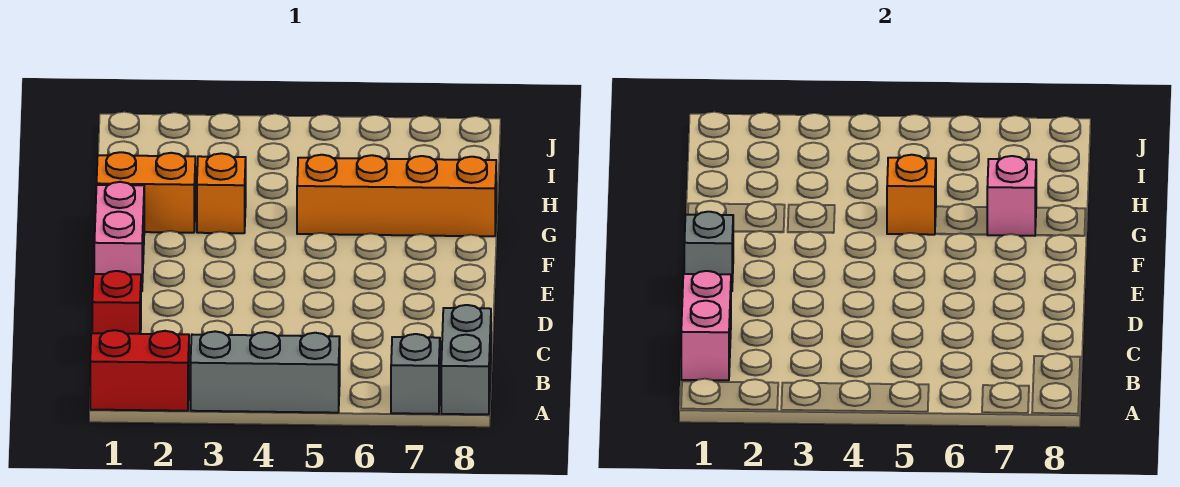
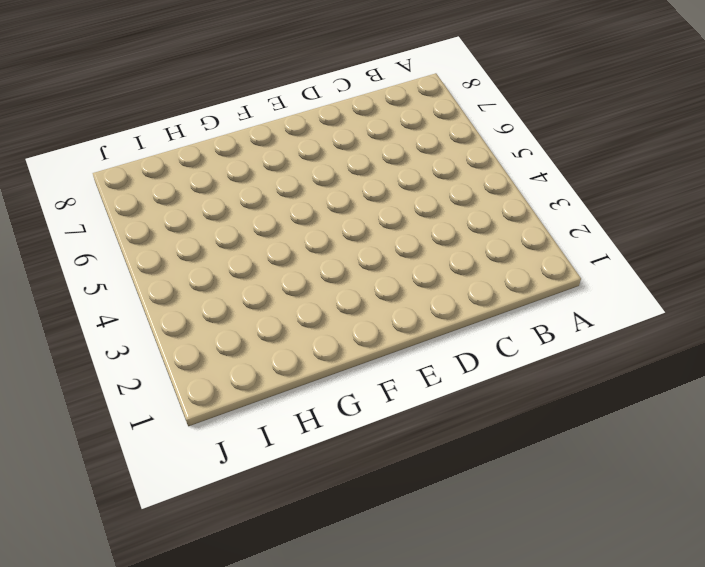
none -> red brick A1:A2 level 1
none -> grey brick A3:A5 level 1
none -> grey brick A7 level 1

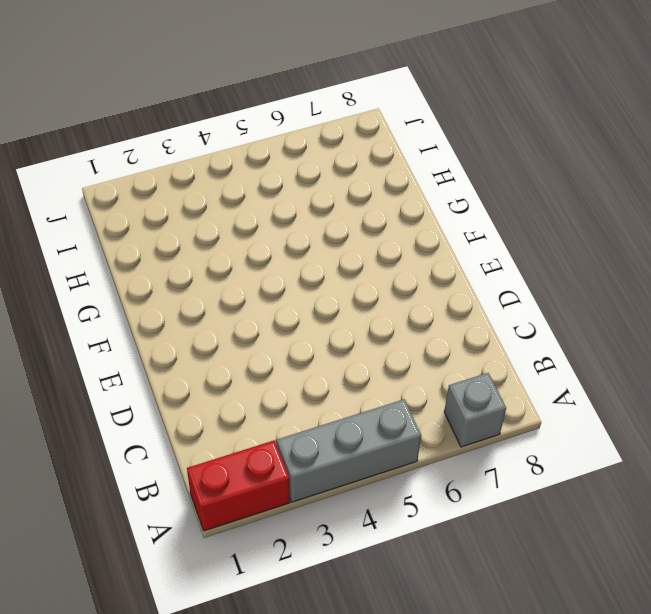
none -> grey brick A8:B8 level 1
none -> red brick C1 level 1
none -> pink brick E1:F1 level 1

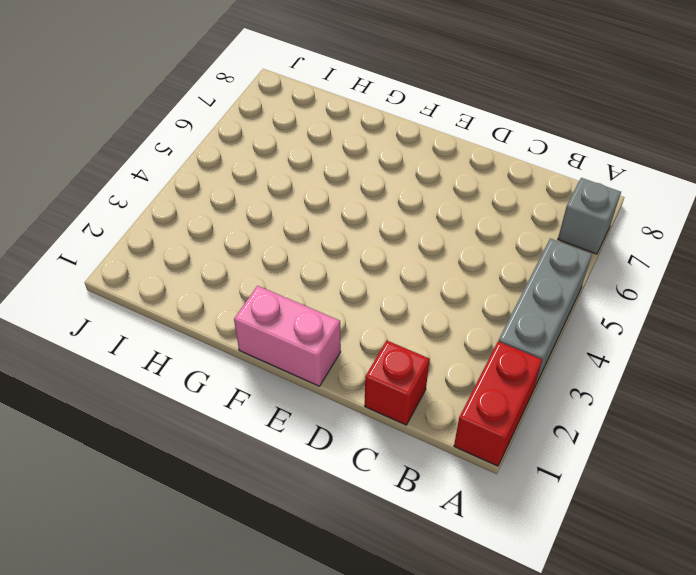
none -> grey brick A8:B8 level 1
none -> orange brick G1:G2 level 1
none -> orange brick G3 level 1

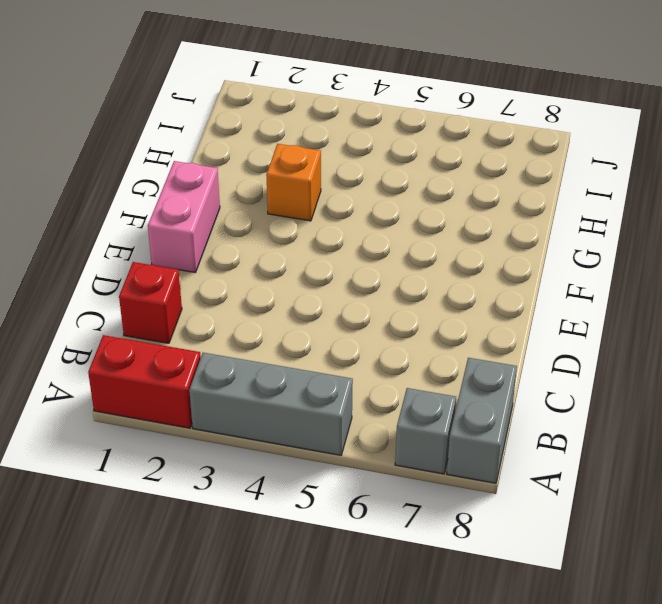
none -> orange brick G1:G2 level 1
none -> orange brick G5:G8 level 1
none -> pink brick B1:C1 level 2

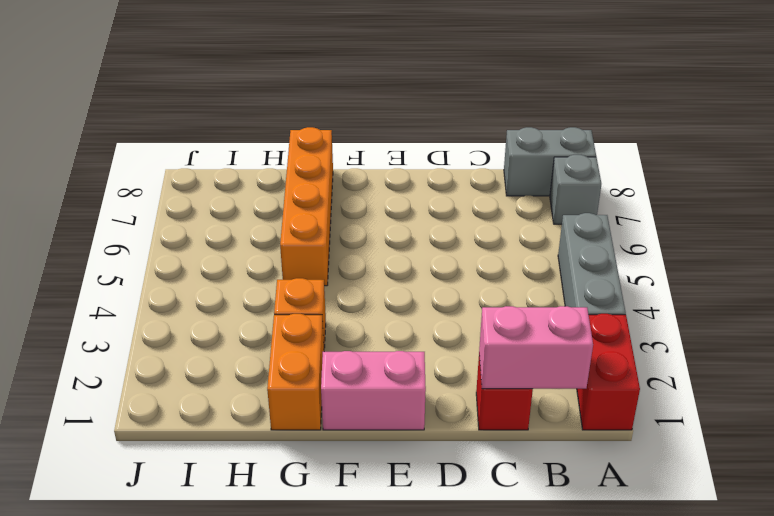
none -> grey brick E1 level 2
none -> orange brick G5 level 2
none -> pink brick G7 level 2

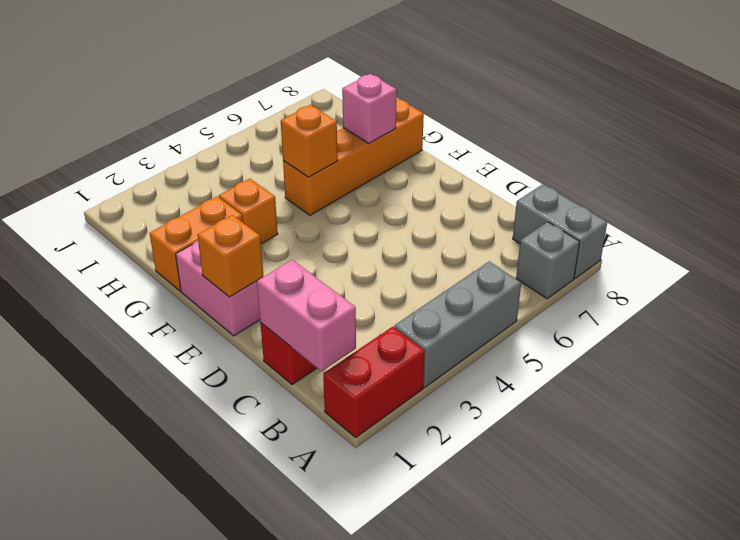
orange brick E1 level 2 -> grey brick E1 level 2

